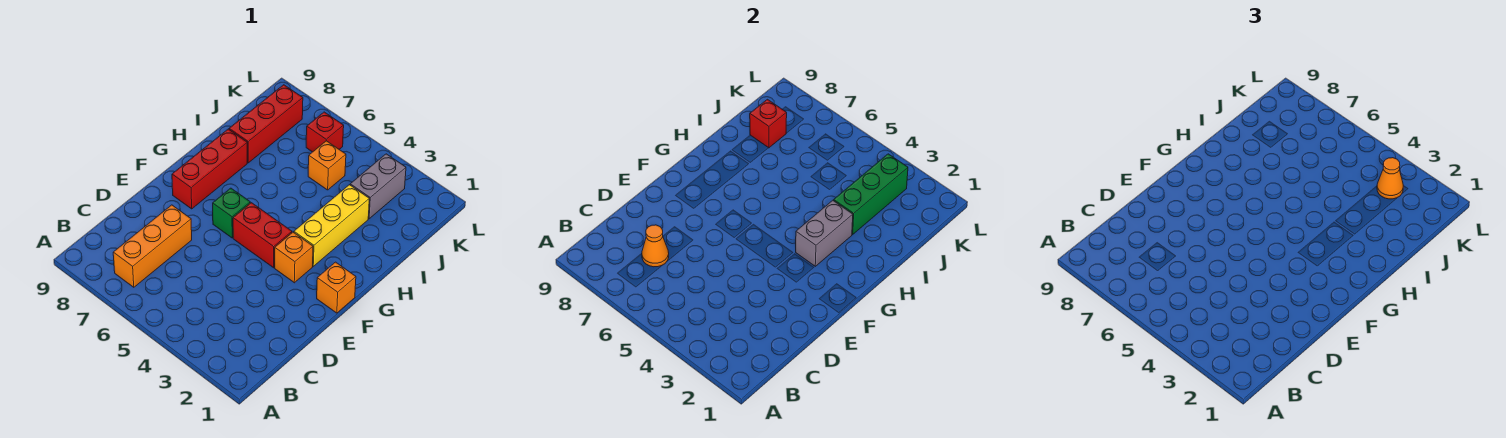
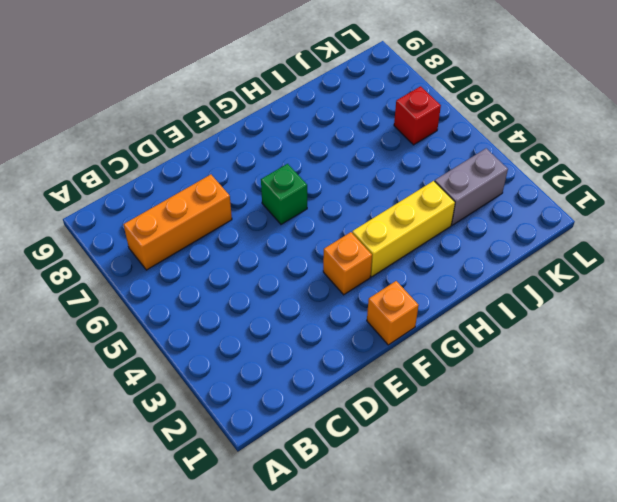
none -> red brick F4:F5 level 1
none -> red brick F8:H8 level 1
none -> red brick I8:K8 level 1

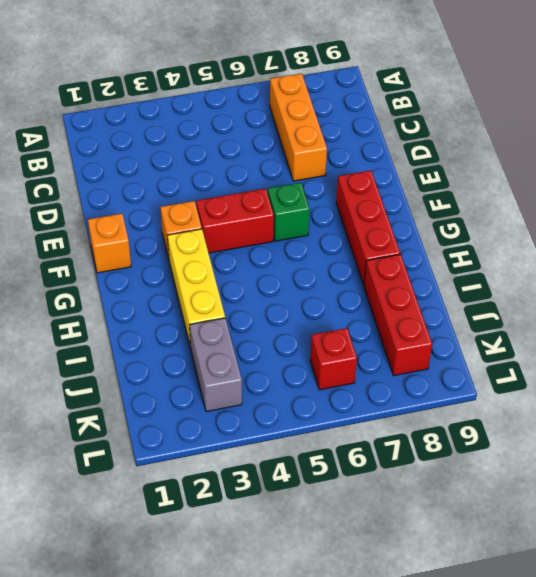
none -> orange brick J5 level 1
none -> orange cone C7 level 2
none -> grey brick G3:H3 level 2

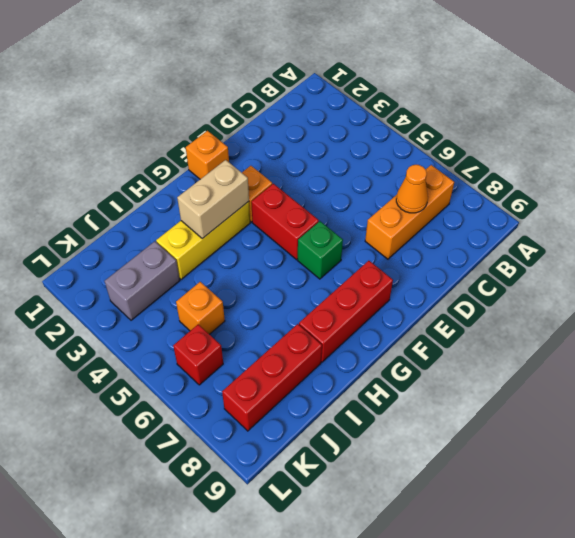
tan brick G3:H3 level 2 -> grey brick G3:H3 level 2
none -> green brick I3:K3 level 2
none -> red brick J8 level 2
none -> orange cone K3 level 3

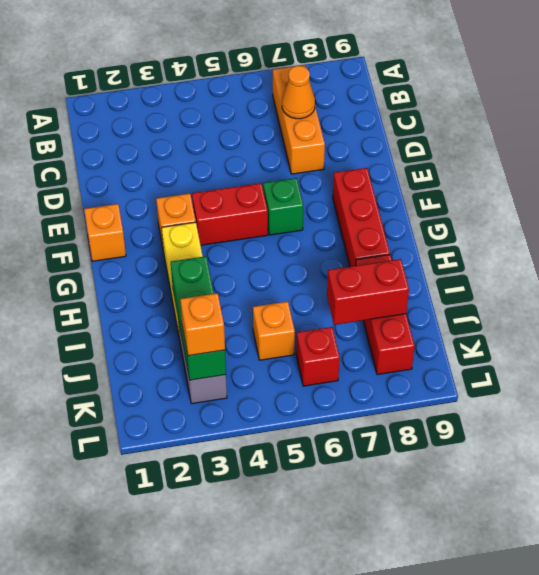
red brick J7:J8 level 2 -> red brick J8 level 2
orange brick K3 level 3 -> orange cone K3 level 3
none -> grey brick G3:H3 level 2

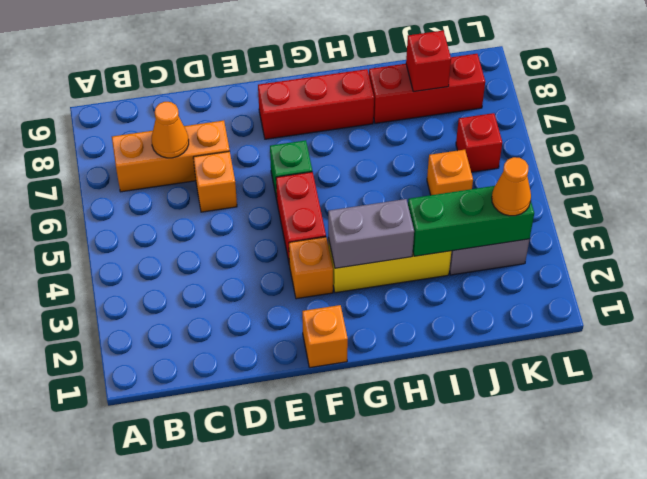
orange brick D6 level 1 -> none

